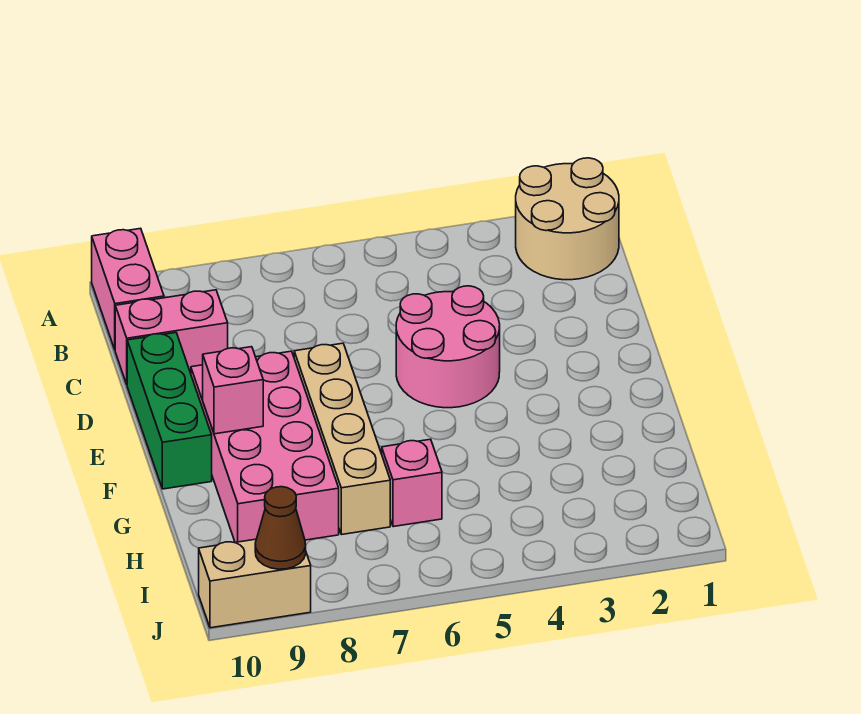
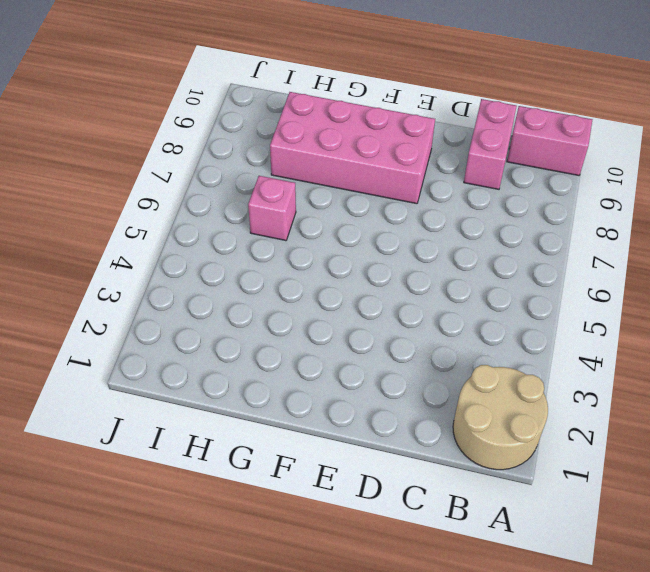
none -> pink round brick D4:E5 level 1
none -> green brick D10:F10 level 1

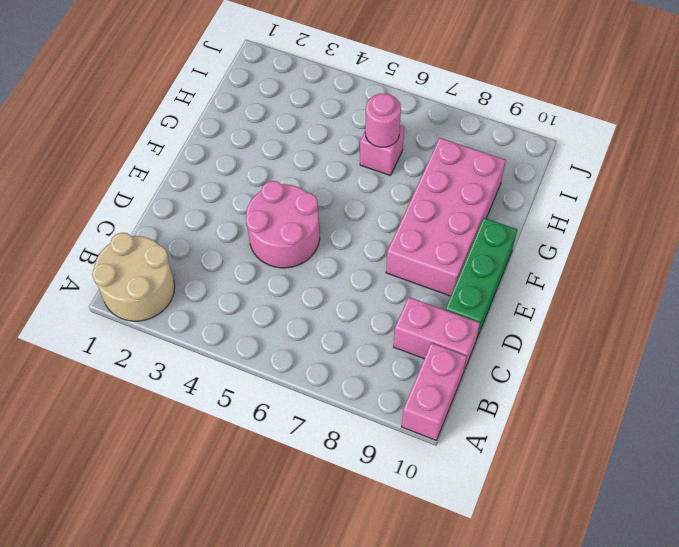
pink round brick H6 level 2 -> none
none -> tan brick E7:H7 level 1
none -> tan brick J9:J10 level 1

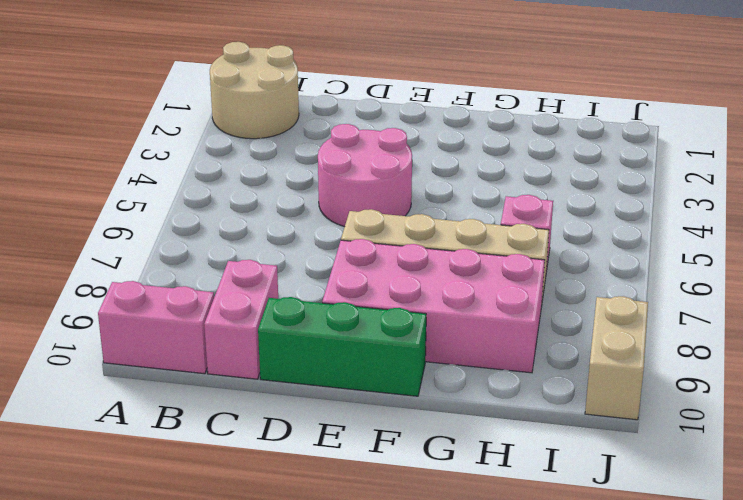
none -> pink brick F9 level 2
none -> brown cone J9 level 2

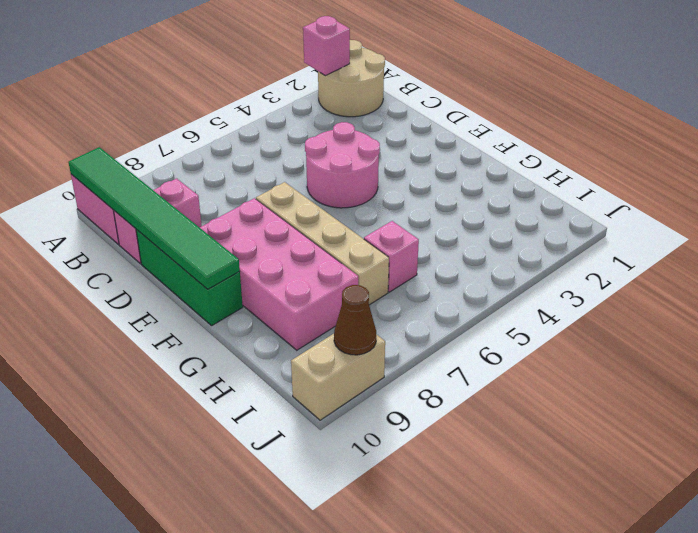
pink brick A2 level 2 -> pink brick F9 level 2
green tile A10:F10 level 2 -> none

